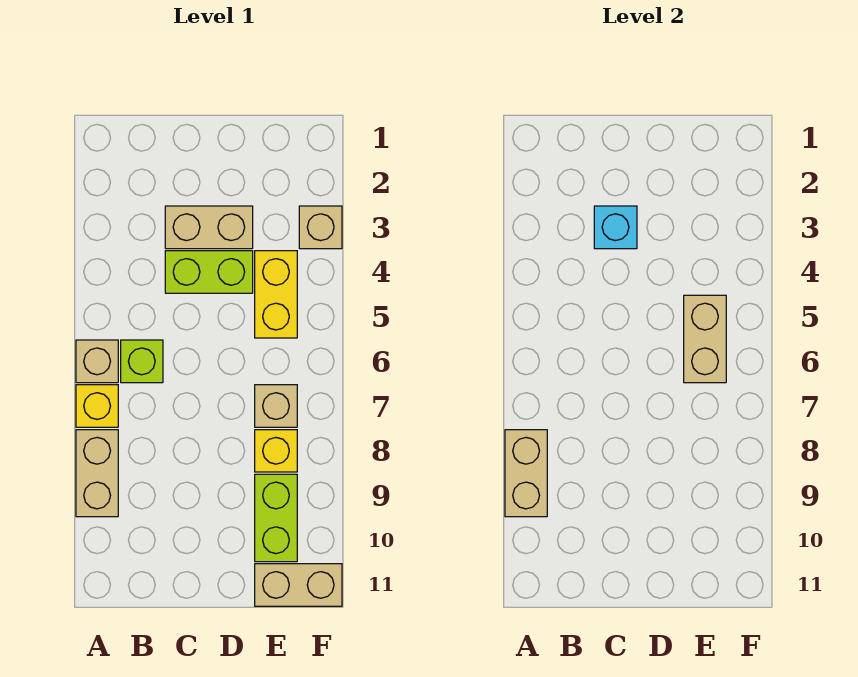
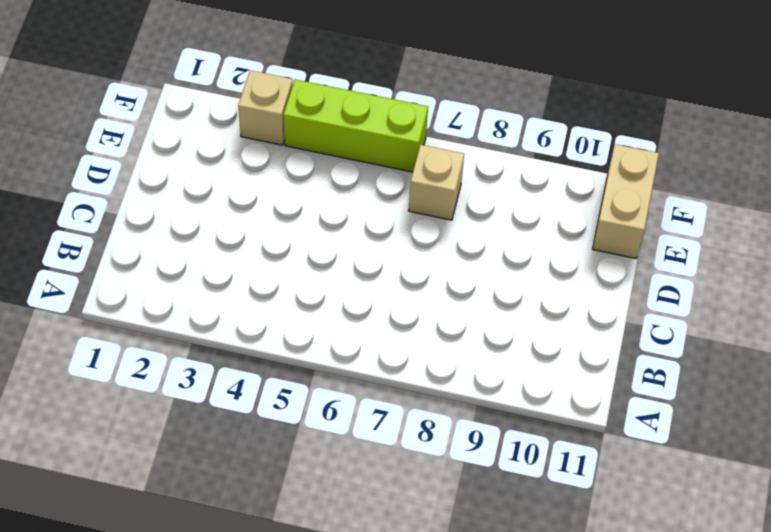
lime brick F4:F6 level 1 -> none
none -> tan brick A6 level 1
none -> yellow brick A7 level 1
none -> tan brick A8:A9 level 1

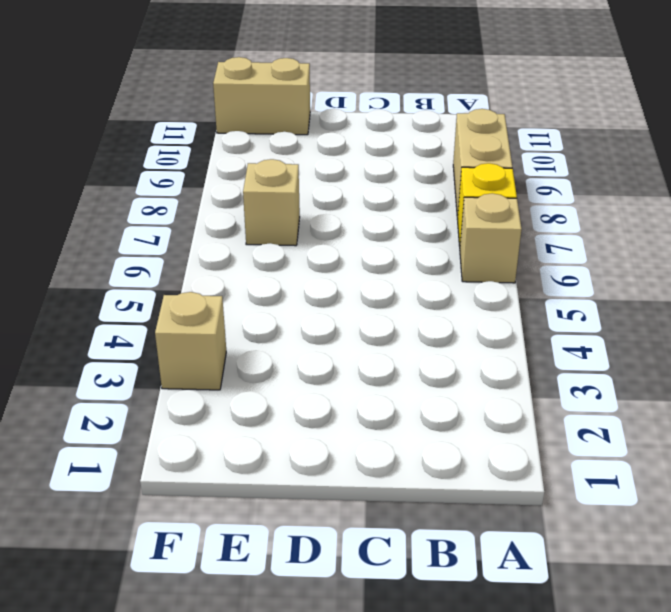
none -> lime brick B6 level 1
none -> tan brick C3:D3 level 1
none -> lime brick C4:D4 level 1

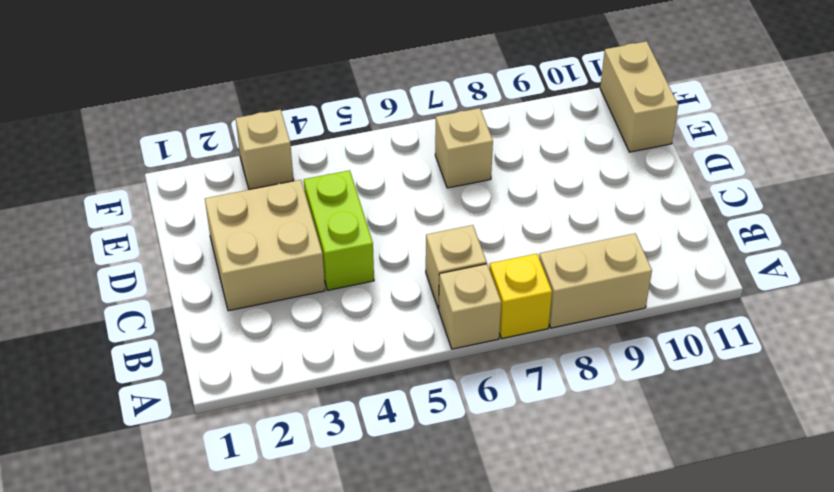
tan brick B6 level 1 -> lime brick B6 level 1
tan brick C2:D3 level 1 -> tan brick C3:D3 level 1
none -> yellow brick E4:E5 level 1
none -> yellow brick E8 level 1
none -> lime brick E9:E10 level 1

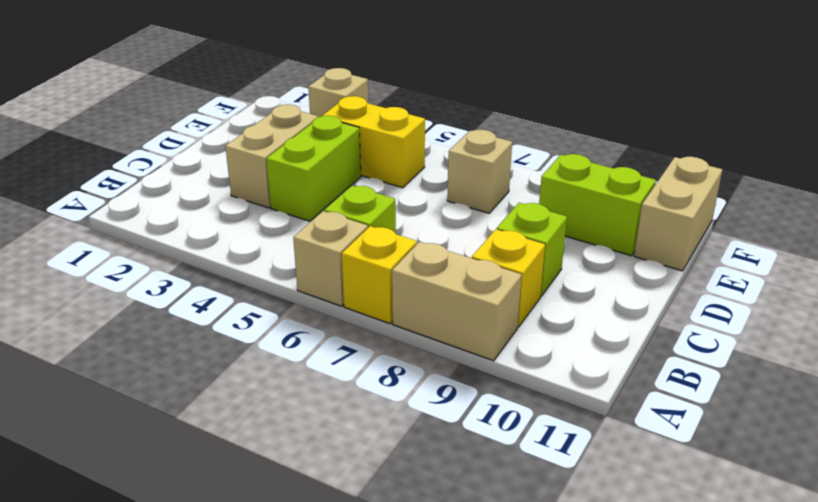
yellow brick B9 level 1 -> yellow brick E8 level 1
lime brick C9 level 1 -> none
none -> tan brick A8:A9 level 2
none -> cyan brick C3 level 2
none -> tan brick E5:E6 level 2

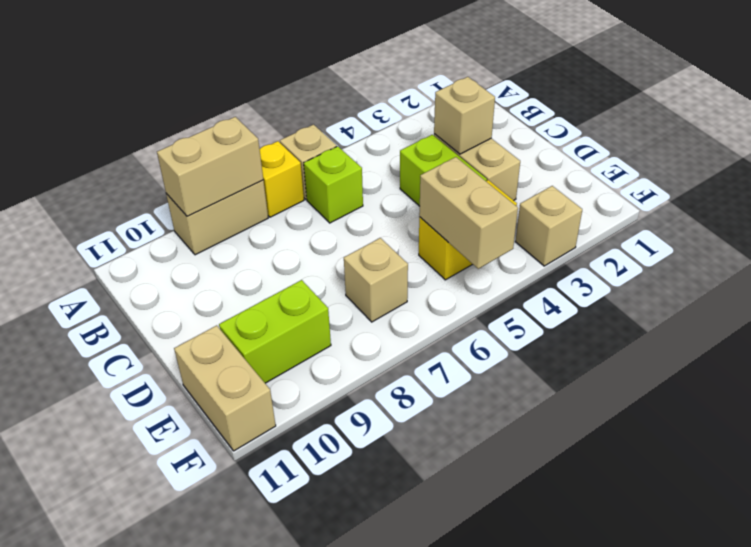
tan brick C3 level 2 -> cyan brick C3 level 2
tan brick E5:F5 level 2 -> tan brick E5:E6 level 2
none -> yellow brick E8 level 1

